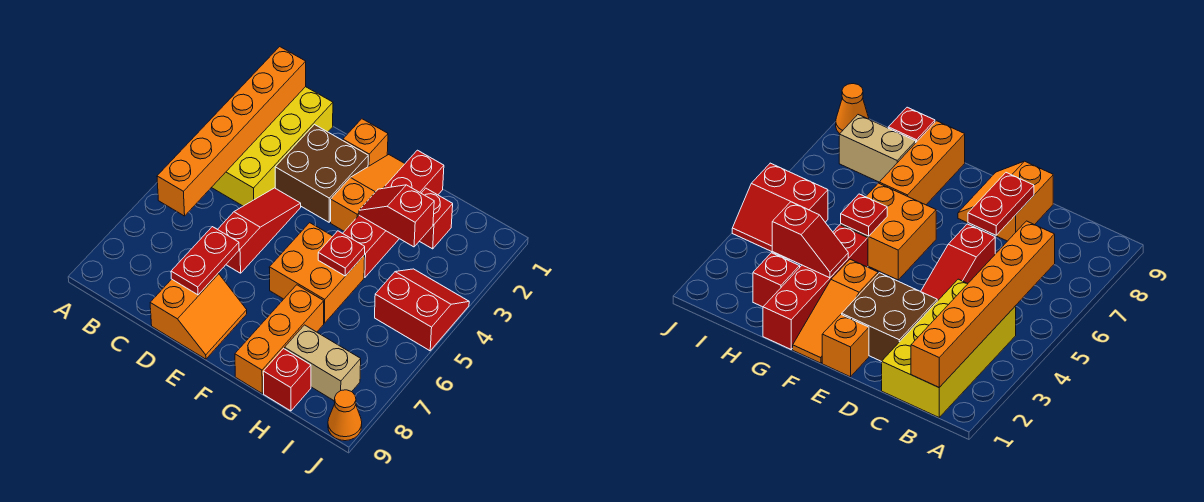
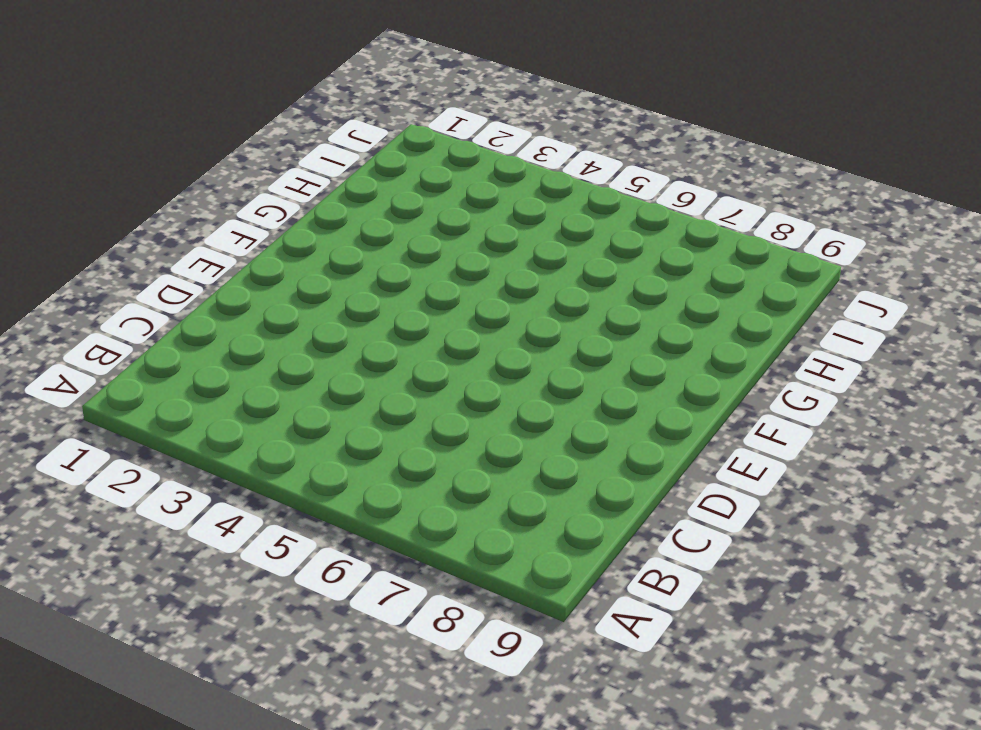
none -> yellow brick B1:C4 level 1
none -> brown brick D2:E3 level 1
none -> red slope D4:D6 level 1 top 6

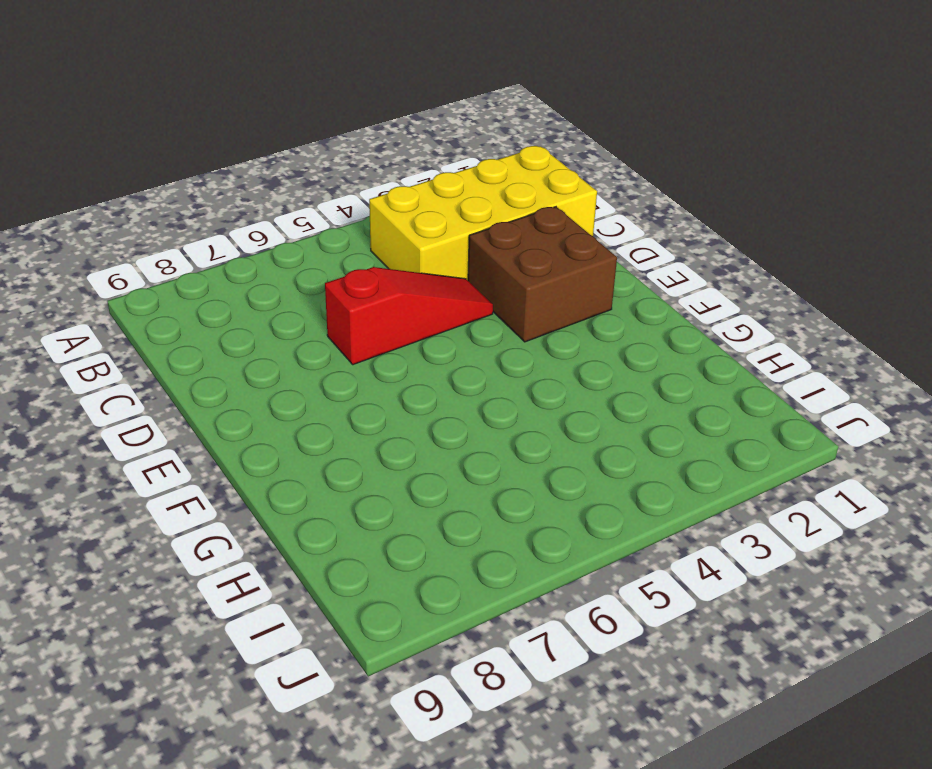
none -> orange slope D8:E9 level 1 top D
none -> orange brick E1 level 1
none -> orange slope F1:F3 level 1 top 3

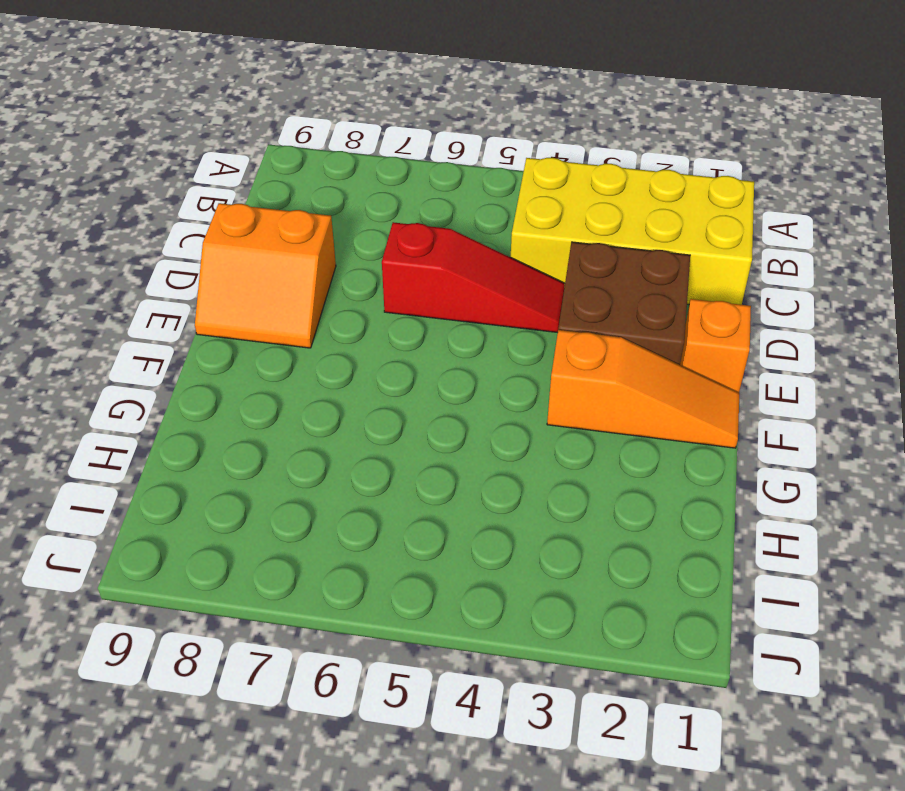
none -> orange brick F5:G6 level 1
none -> red brick G1:G4 level 1
none -> orange brick G7:G9 level 1

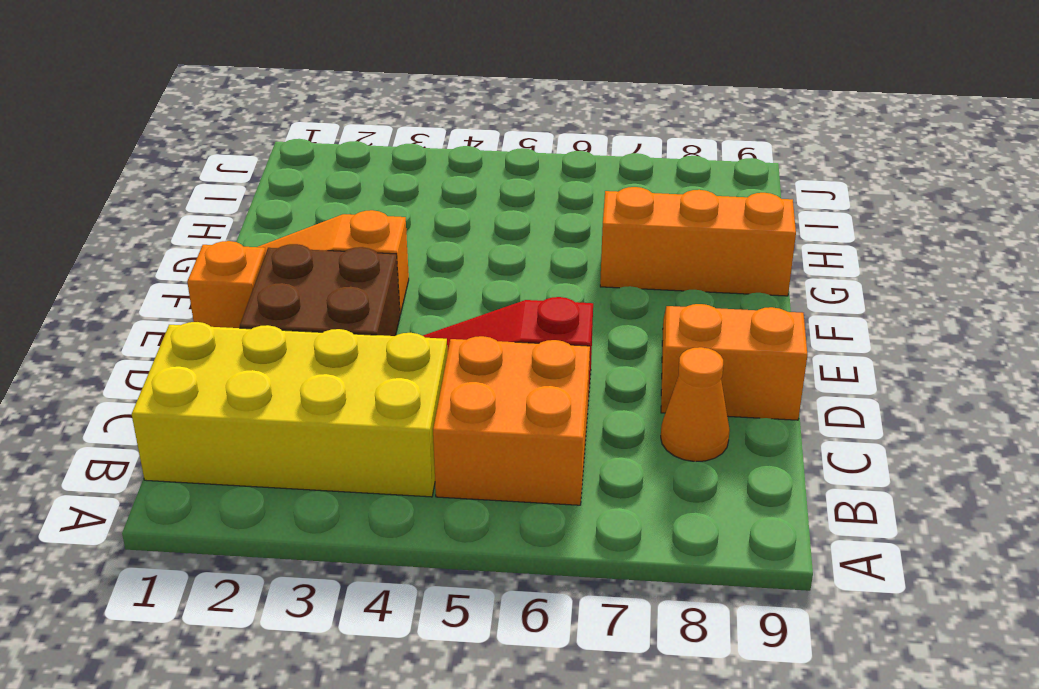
orange brick B5:C6 level 1 -> orange brick F5:G6 level 1
orange cone C8 level 1 -> orange cone J9 level 1
none -> red brick G1:G4 level 1
none -> red brick H2 level 1
none -> tan brick H8:I8 level 1

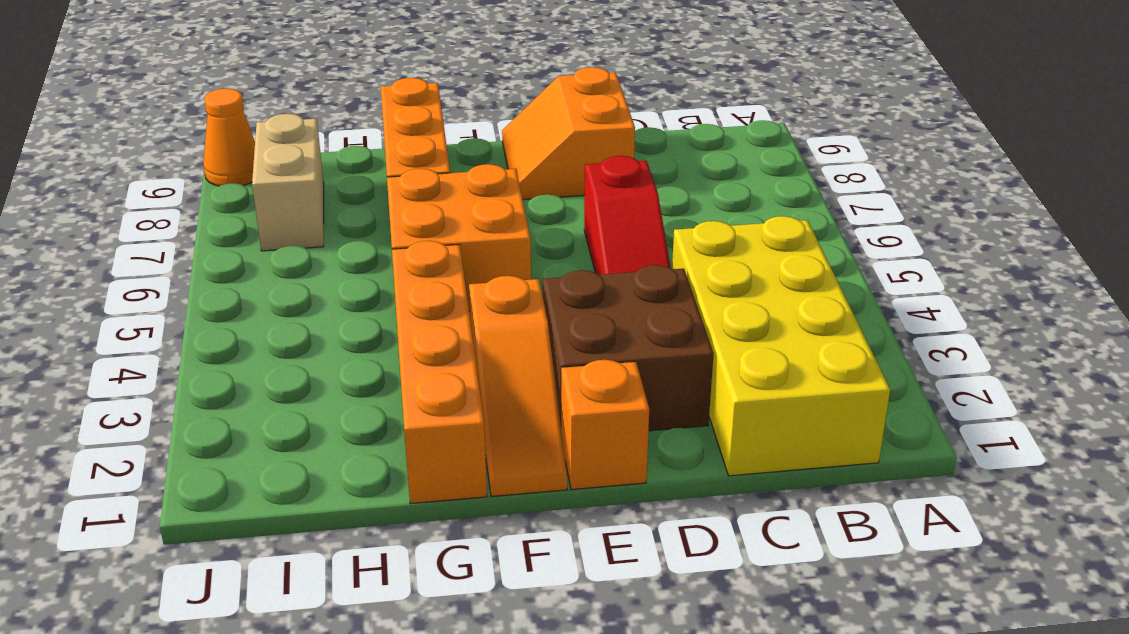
orange brick G1:G4 level 1 -> red brick G1:G4 level 1
tan brick I7:I8 level 1 -> tan brick H8:I8 level 1
none -> red brick H2 level 1
none -> red brick H9 level 1
none -> red slope I4:J5 level 1 top 5

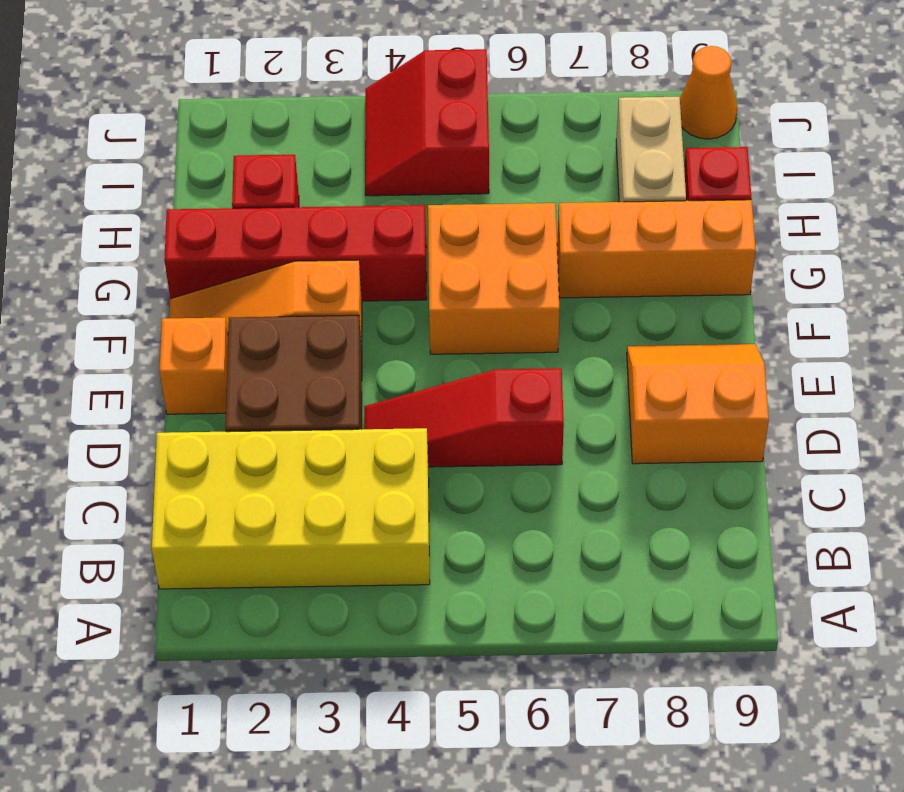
none -> orange brick B1:B6 level 2
none -> red plate D7:D8 level 2
none -> red slope G3:H3 level 2 top H

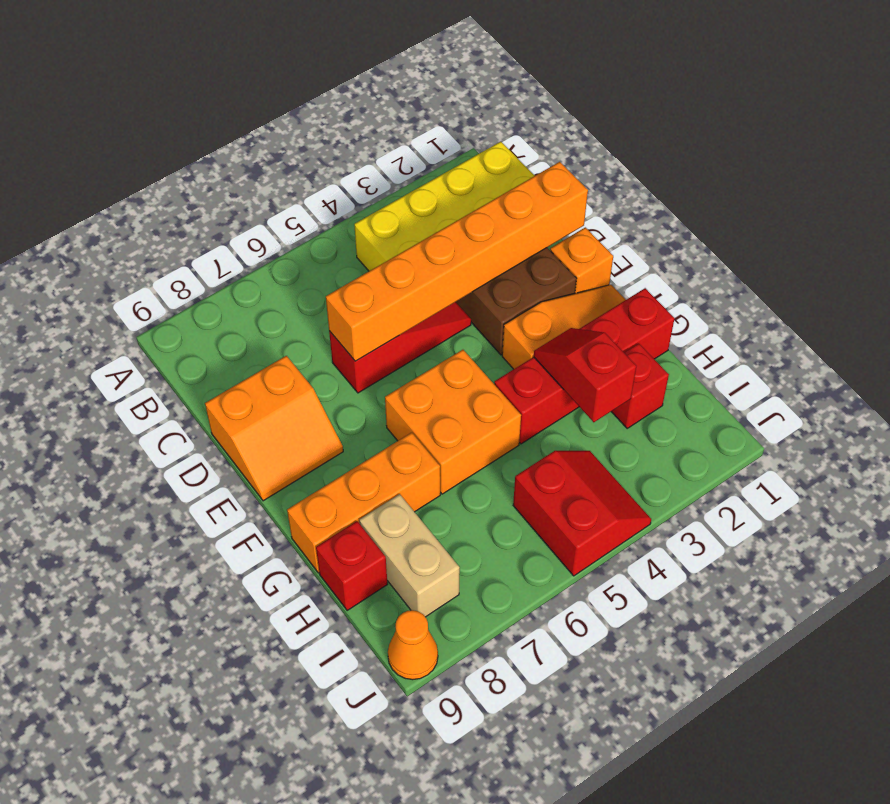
orange brick D1:D6 level 2 -> orange brick B1:B6 level 2
none -> red plate D7:D8 level 2
none -> red plate G5 level 2

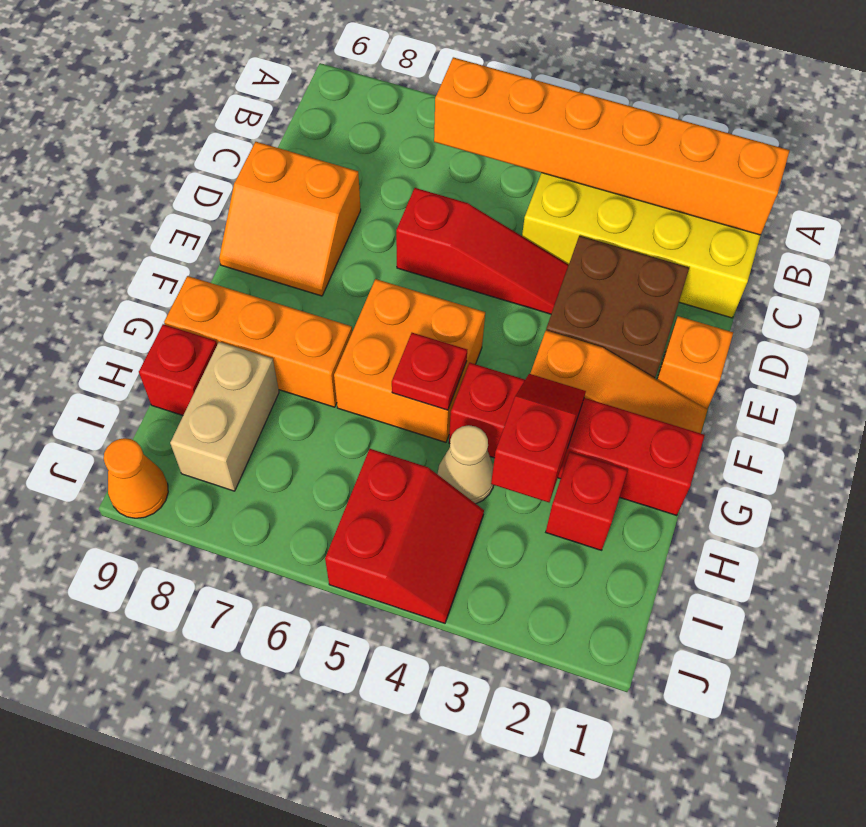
tan cone H4 level 1 -> none
none -> red plate D7:D8 level 2

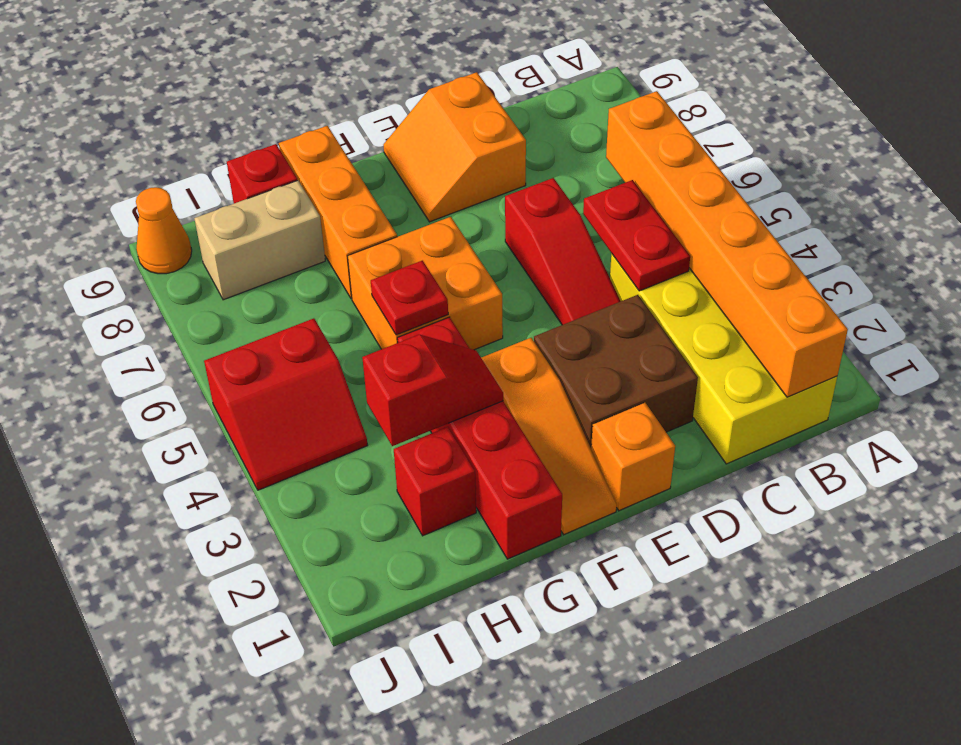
red plate C4:C5 level 2 -> red plate D7:D8 level 2

